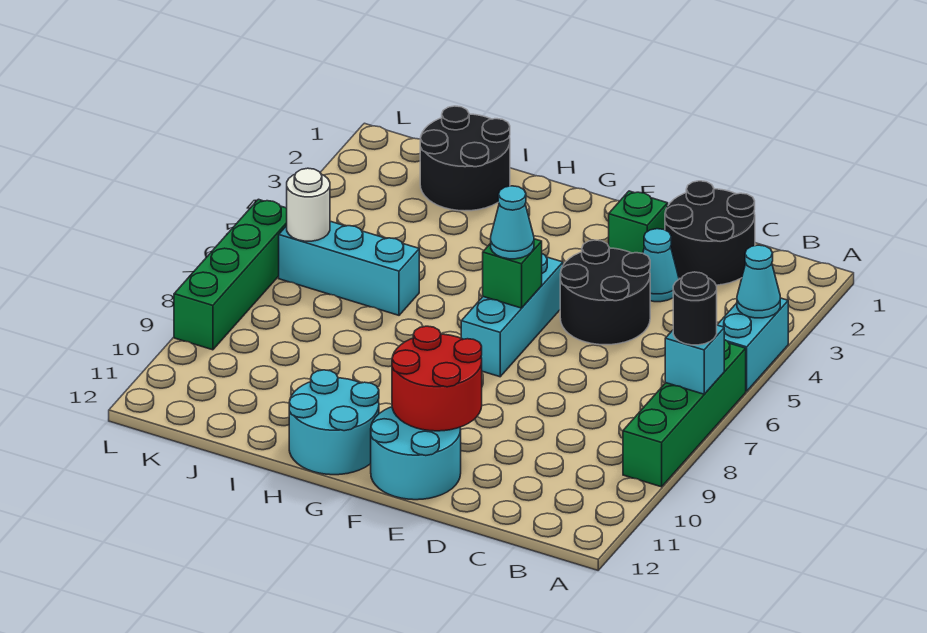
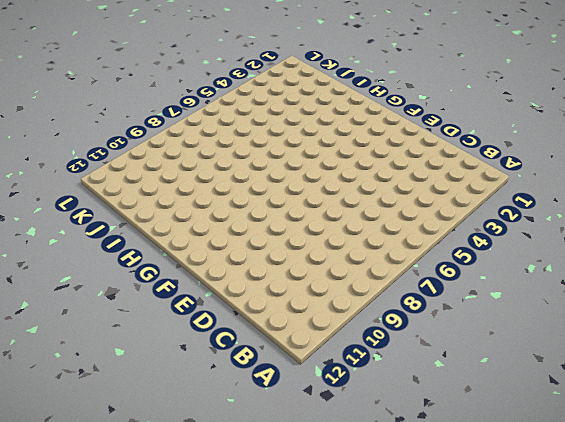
none -> cyan brick A4:A5 level 1
none -> green brick A6:A9 level 1
none -> black round brick C1:D2 level 1

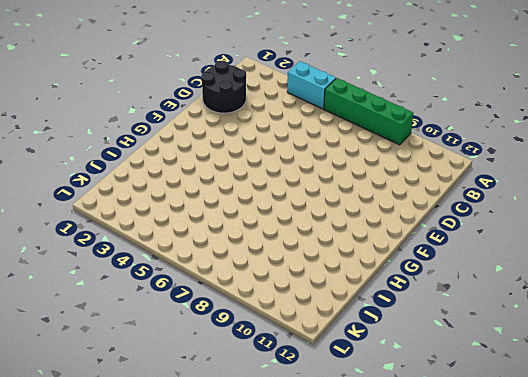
none -> cyan cone D3 level 1
none -> black round brick D4:E5 level 1
none -> green brick E2 level 1

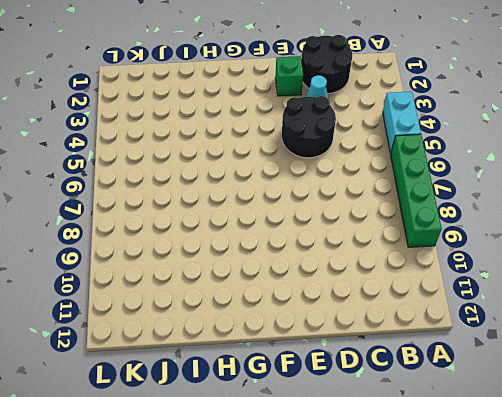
none -> cyan round brick E11:F12 level 1
none -> cyan brick F5:F7 level 1
none -> cyan round brick G11:H12 level 1

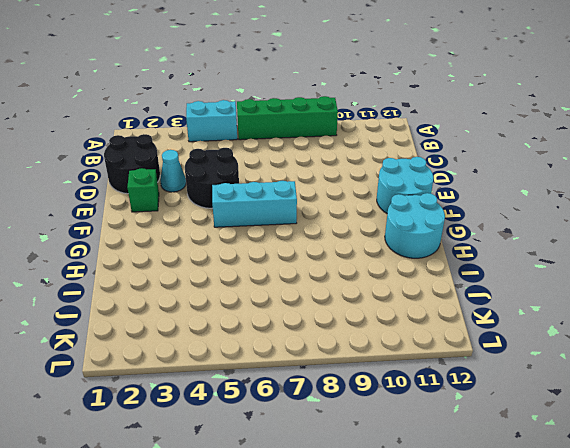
none -> black round brick I1:J2 level 1
none -> cyan brick I6:K6 level 1
none -> green brick L6:L9 level 1

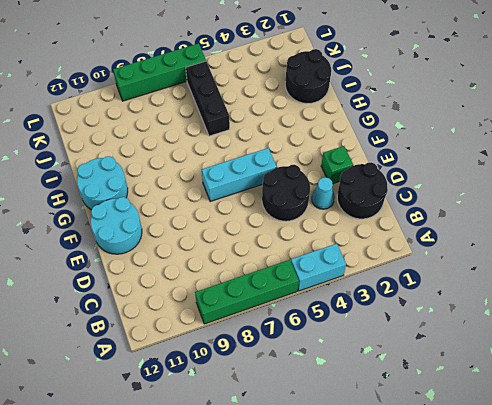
black brick I6:K6 level 1 -> cyan brick I6:K6 level 1
none -> cyan cone A4 level 2
none -> cyan brick A7 level 2
none -> red round brick E10:F11 level 2

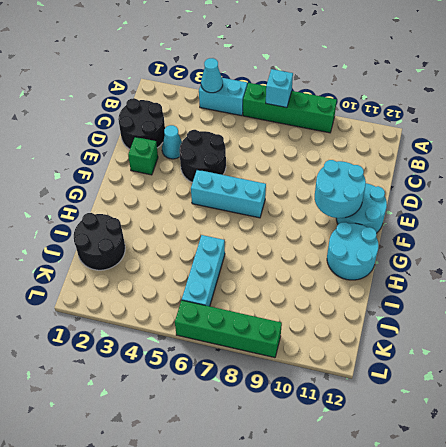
cyan round brick E10:F11 level 2 -> red round brick E10:F11 level 2
none -> green brick F6 level 2
none -> white round brick K6 level 2
none -> black round brick A7 level 3

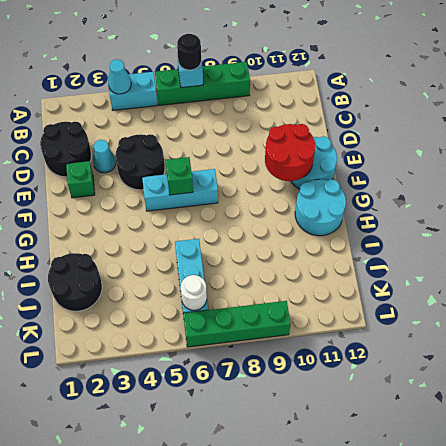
none -> cyan cone F6 level 3

